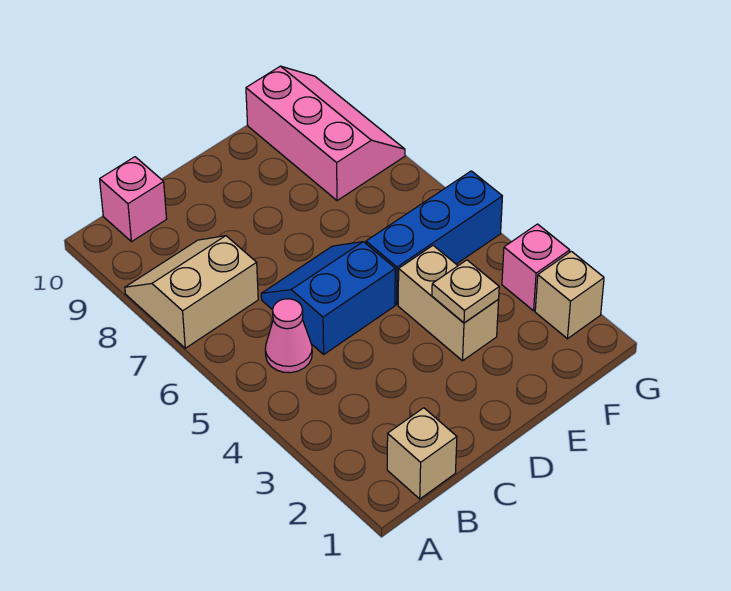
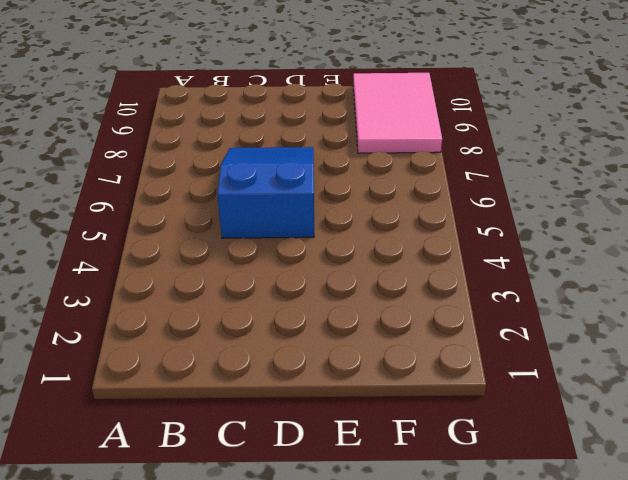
blue slope C5:D7 level 1 top 5 -> blue slope C5:D6 level 1 top 5
pink tile F8:G10 level 1 -> pink slope F8:G10 level 1 top F
none -> tan slope A7:B8 level 1 top 7
none -> tan brick B1 level 1

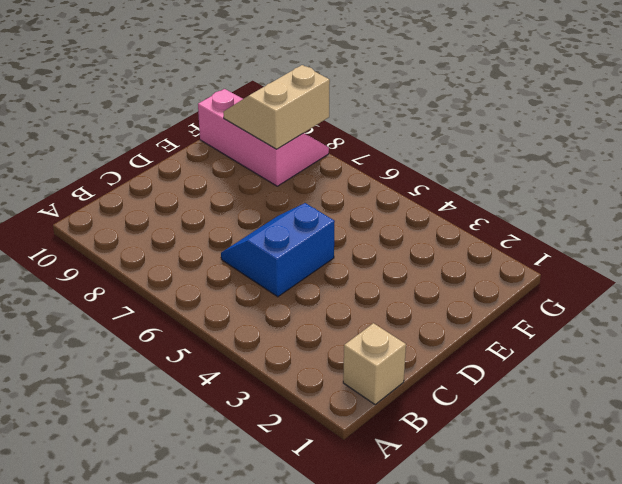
tan slope F8:G9 level 2 top 8 -> tan slope A7:B8 level 1 top 7
none -> pink cone B5 level 1
none -> pink brick B10 level 1

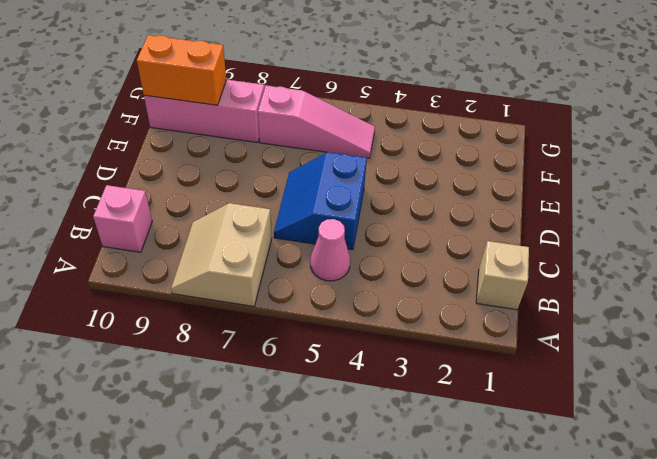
pink slope F5:F7 level 1 top 7 -> blue brick E5:G5 level 1
orange brick F9:F10 level 2 -> none
none -> tan brick E3:E4 level 1
none -> tan brick G2 level 1

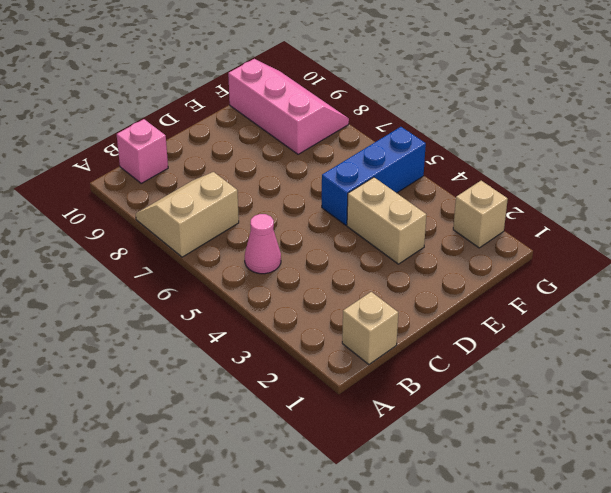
none -> blue slope C5:D6 level 1 top 5
none -> pink brick G3 level 1

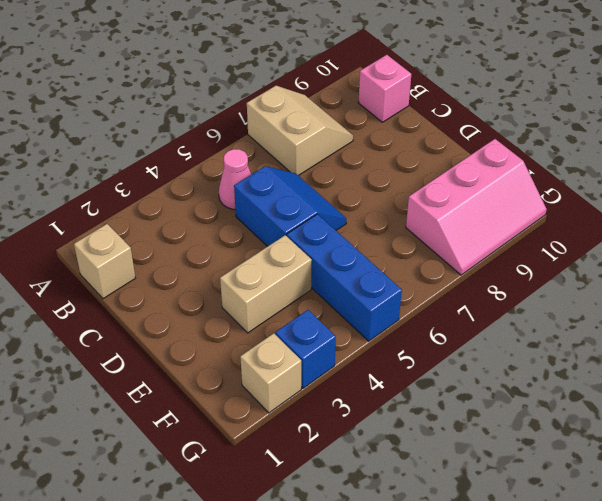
blue brick G3 level 1 -> pink brick G3 level 1
none -> tan plate E3 level 2

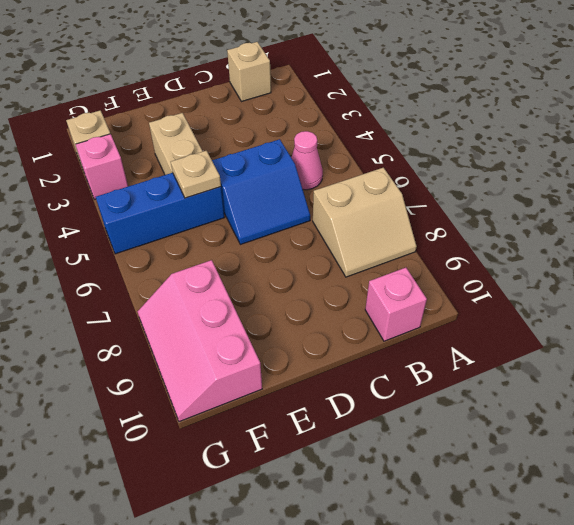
tan plate E5 level 2 -> tan plate E3 level 2

